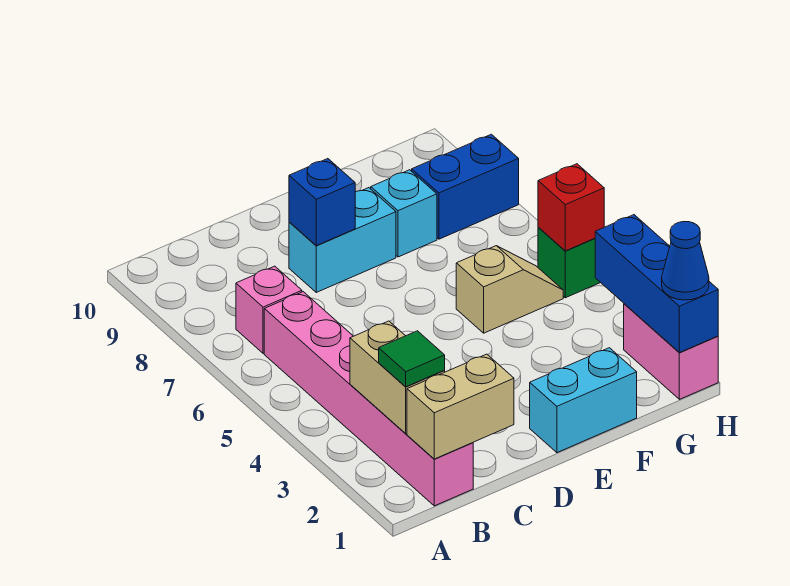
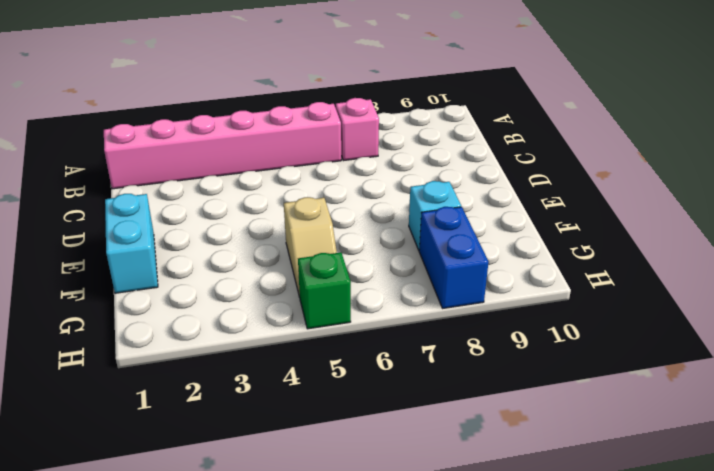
none -> cyan brick D8:E8 level 1
none -> pink brick H1:H2 level 1
none -> tan brick B1:C1 level 2

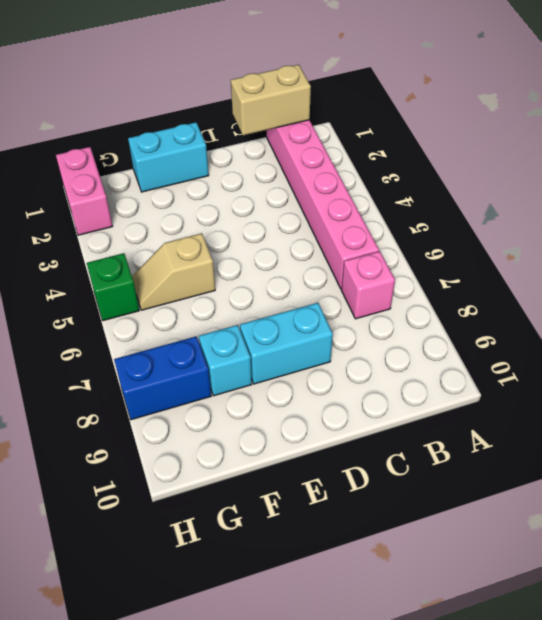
none -> tan brick B2:B3 level 2
none -> blue brick D8 level 2
none -> blue brick H1:H3 level 2

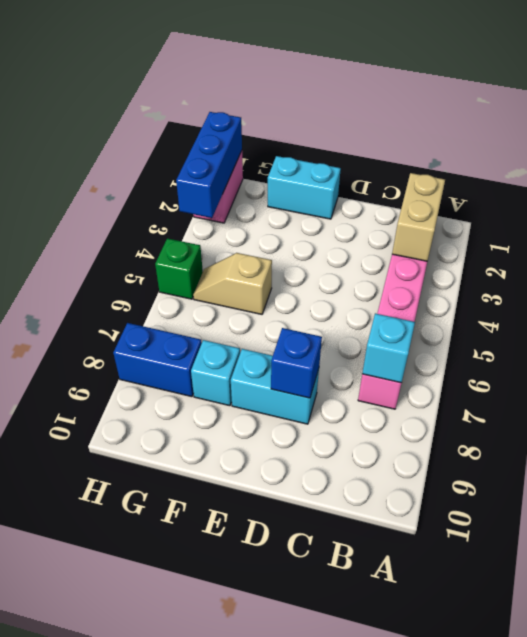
cyan brick B7 level 2 -> none
none -> tan brick B1:C1 level 2
none -> red brick H5 level 2
none -> green tile B2 level 3

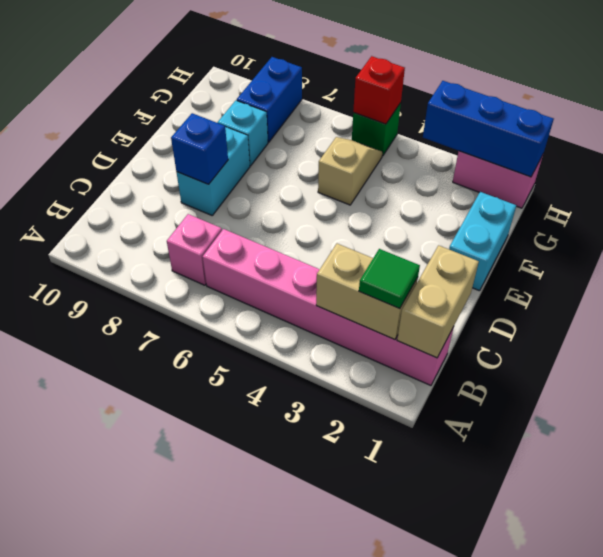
none -> blue cone H1 level 3

